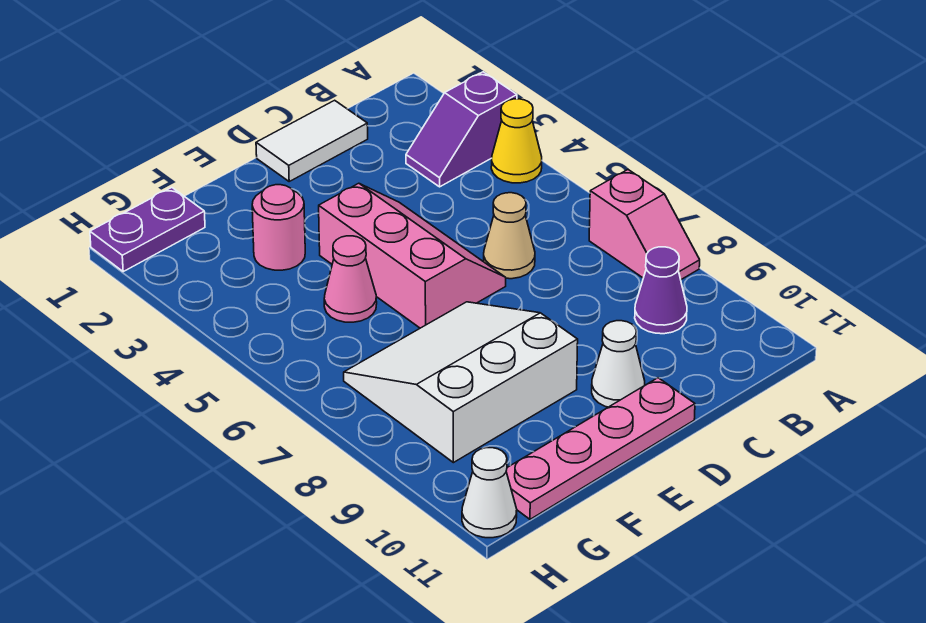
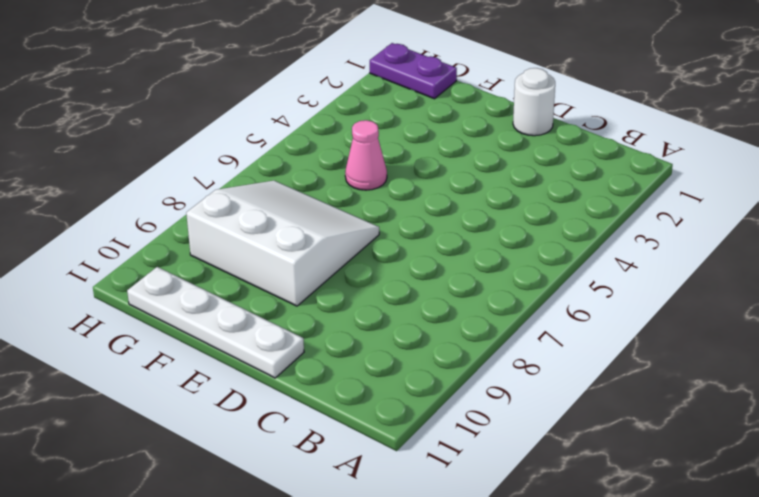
white round brick D1 level 1 -> white tile C1:D1 level 1
white plate D11:G11 level 1 -> pink plate D11:G11 level 1
none -> purple slope A3:B3 level 1 top A
none -> yellow cone A4 level 1
none -> pink slope A7:A8 level 1 top 7

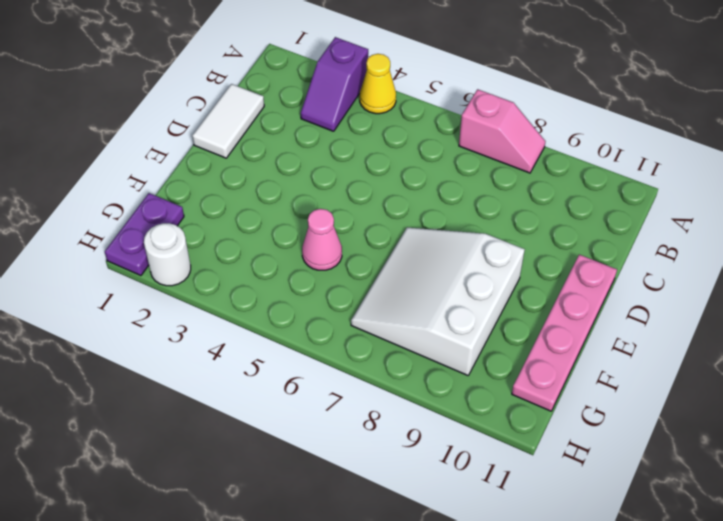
white round brick H2 level 1 -> none
none -> purple cone B9 level 1
none -> tan cone C6 level 1
none -> pink slope D4:E6 level 1 top E

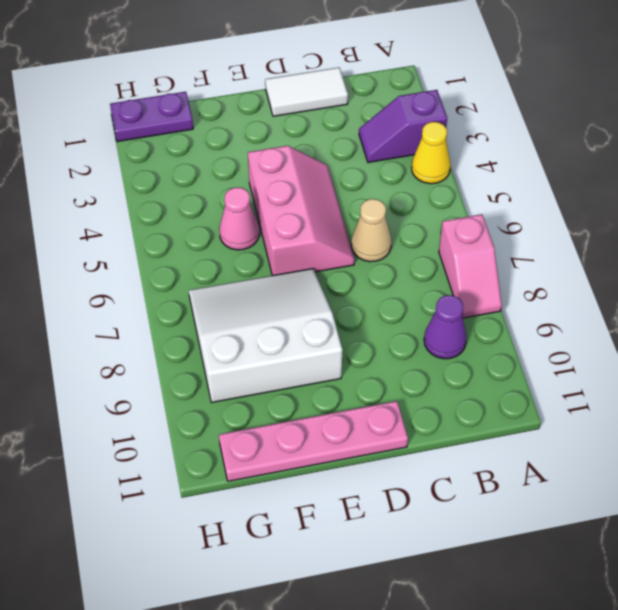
none -> white cone D10 level 1
none -> pink round brick F3 level 1
none -> white cone H11 level 1

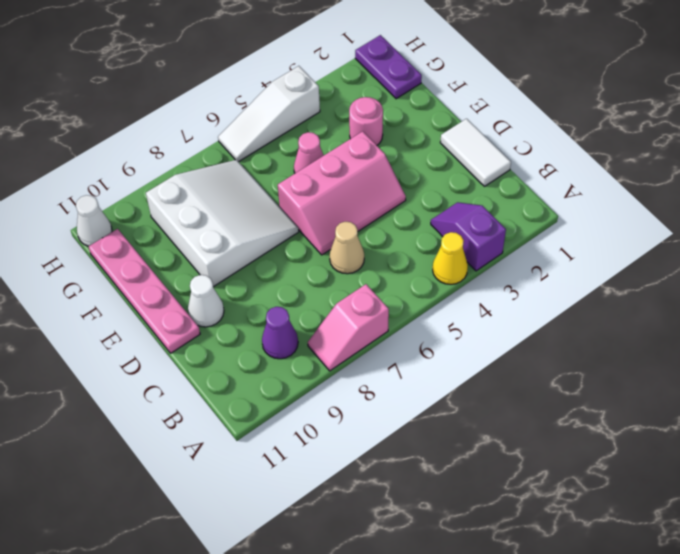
white slope H4:H6 level 1 top 4 -> none

